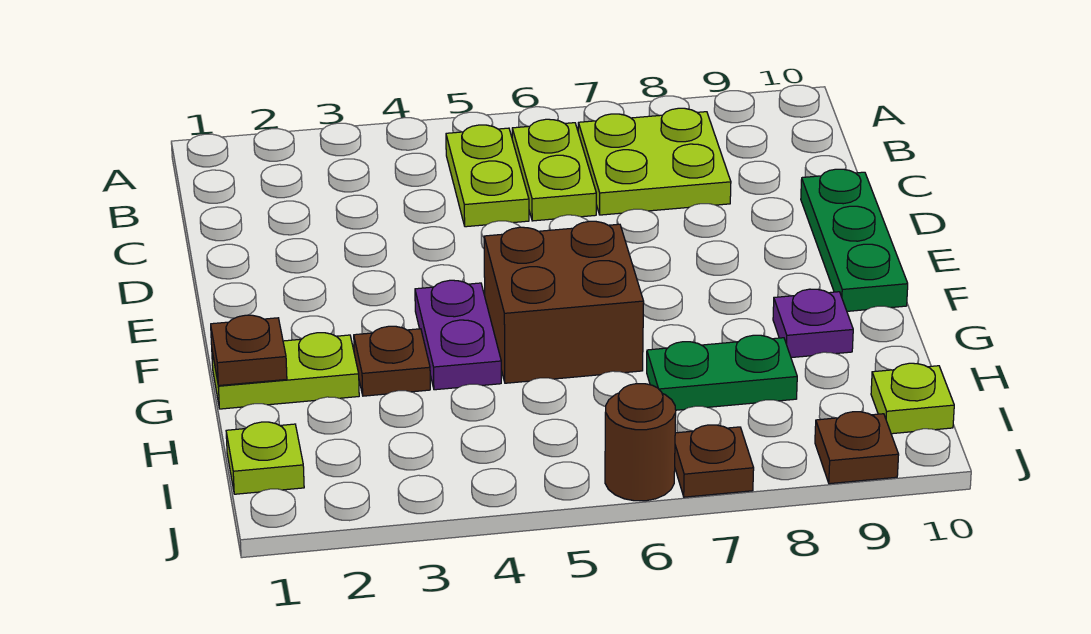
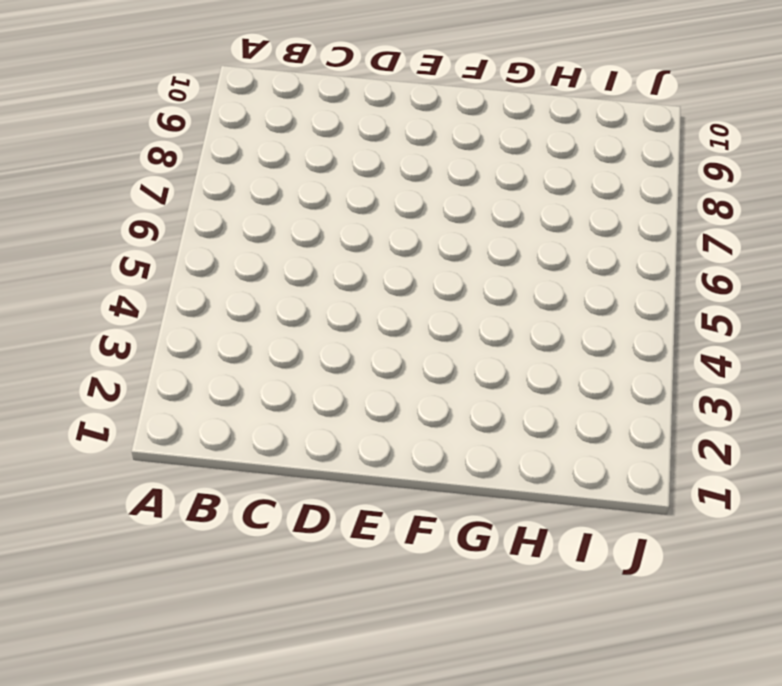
none -> lime plate B5:C5 level 1
none -> lime plate B6:C6 level 1
none -> lime plate B7:C8 level 1

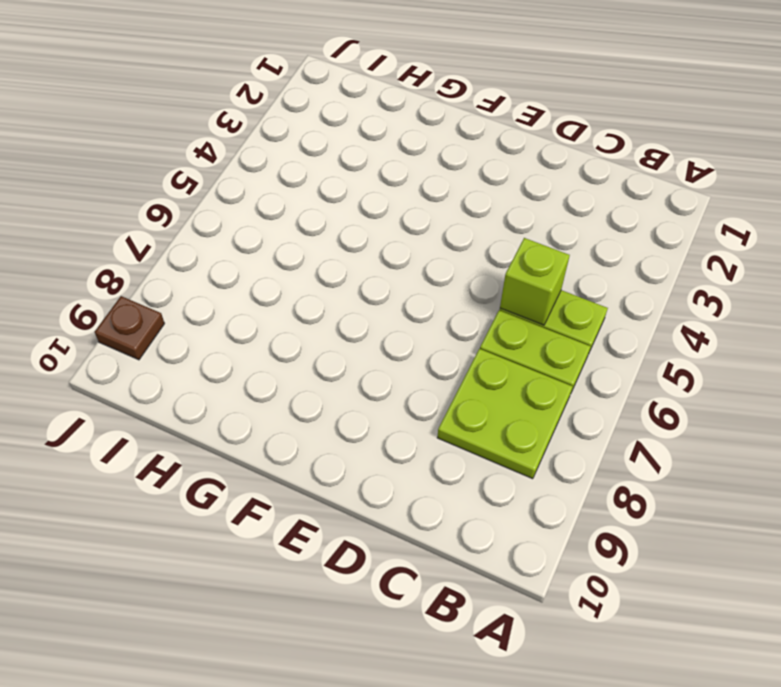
lime brick C5 level 2 -> none
none -> green plate D10:F10 level 1
none -> purple plate F4:G4 level 1
none -> brown brick F5:G6 level 1

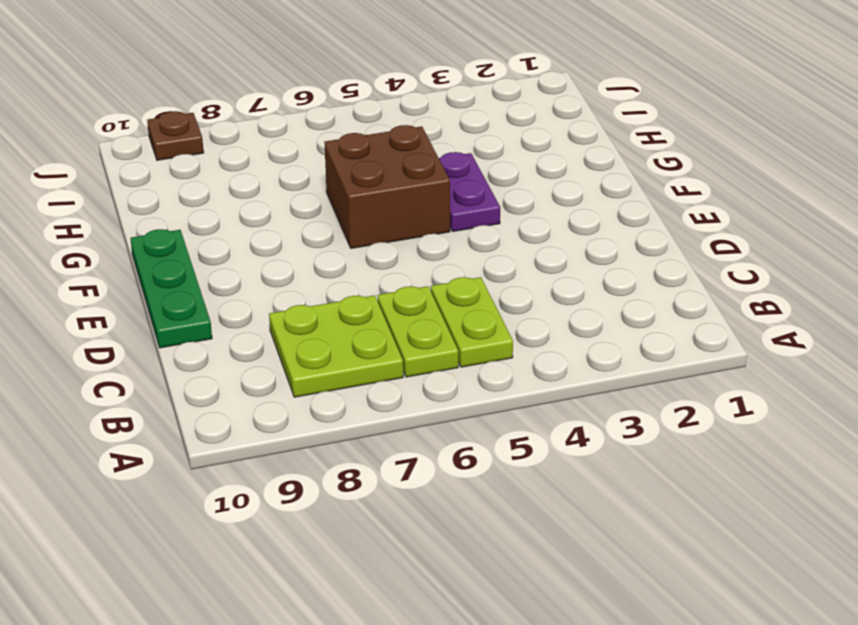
none -> lime plate G1:G2 level 1
none -> brown plate G3 level 1
none -> purple plate G9 level 1

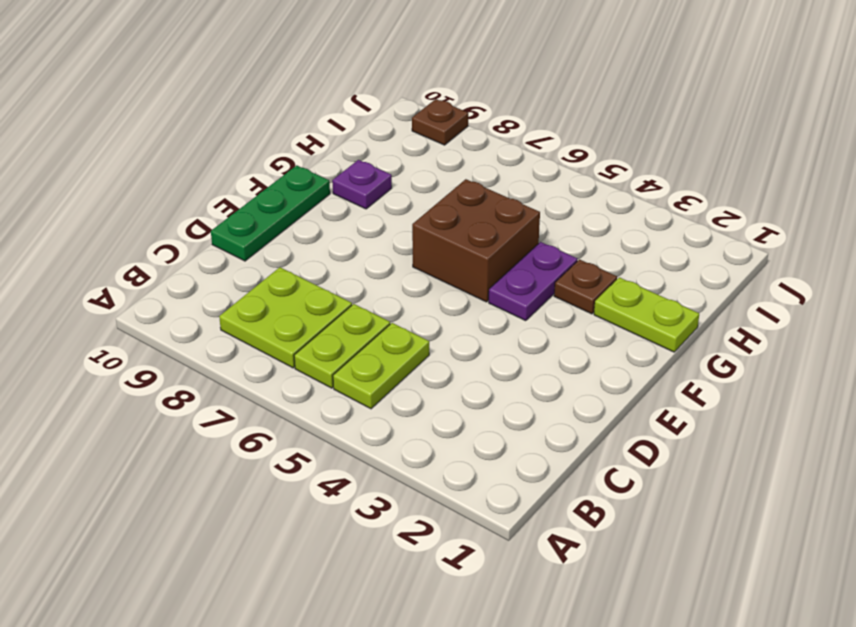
none -> green plate H7:H8 level 1
none -> lime plate I1 level 1
none -> lime plate I10 level 1

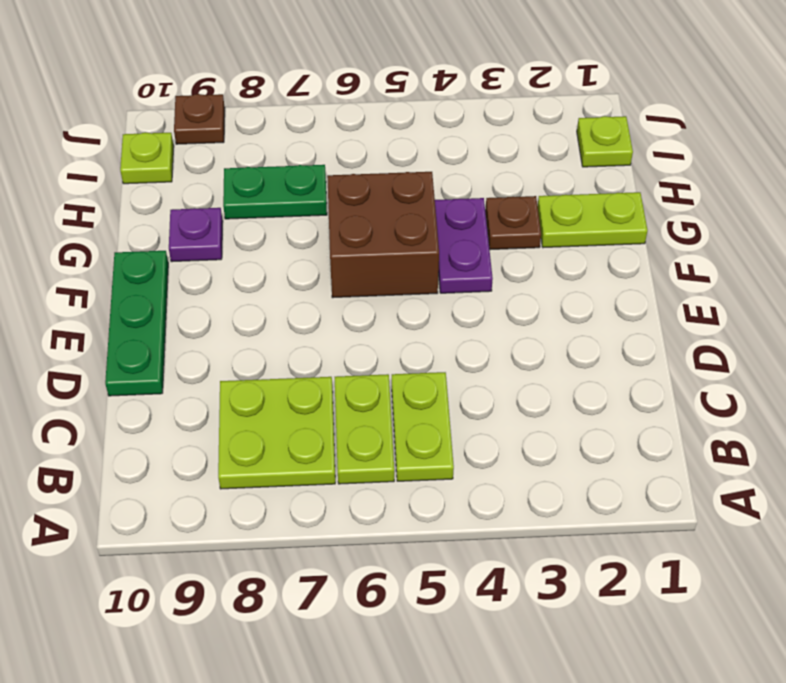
none -> brown round brick J6 level 1
none -> brown plate J7 level 1
none -> brown plate G1 level 2

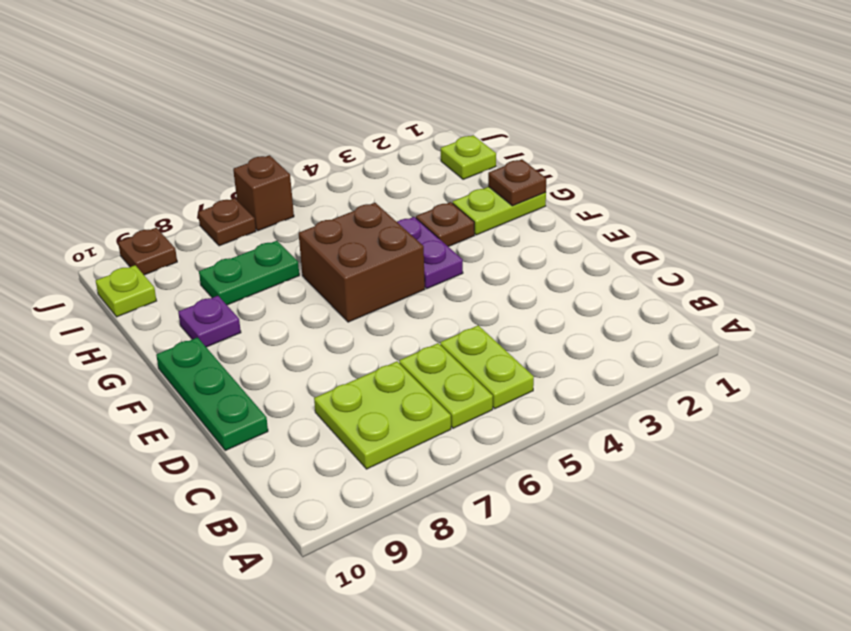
brown brick J6 level 1 -> brown round brick J6 level 1

